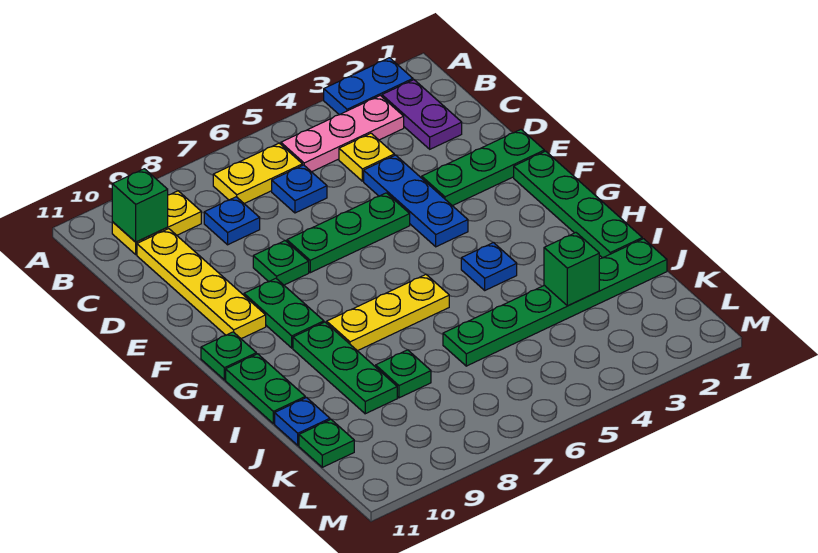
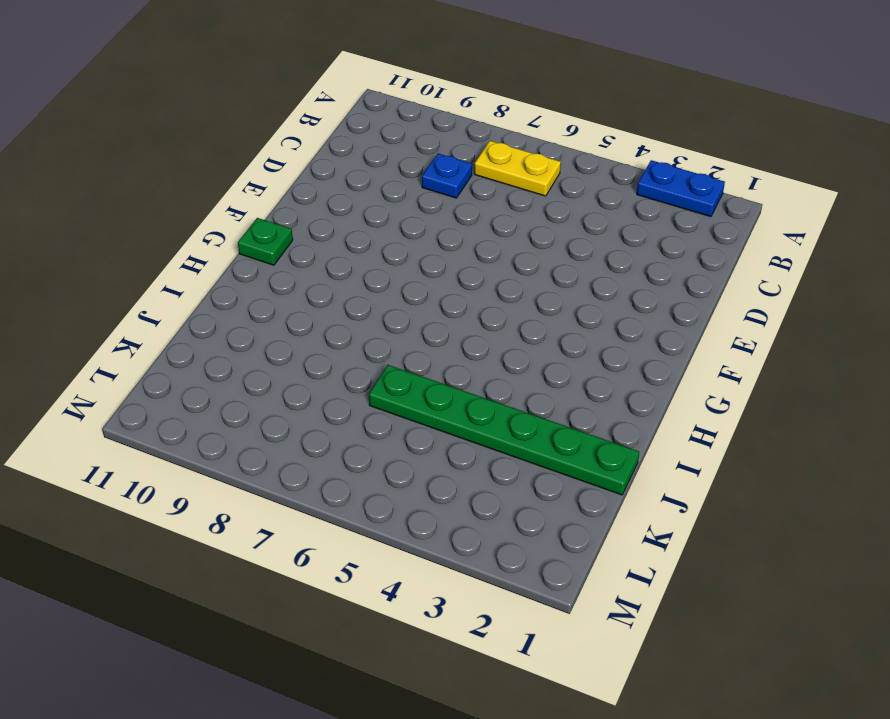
none -> purple plate B2:C2 level 1
none -> pink plate B3:B5 level 1
none -> yellow plate B9:B10 level 1

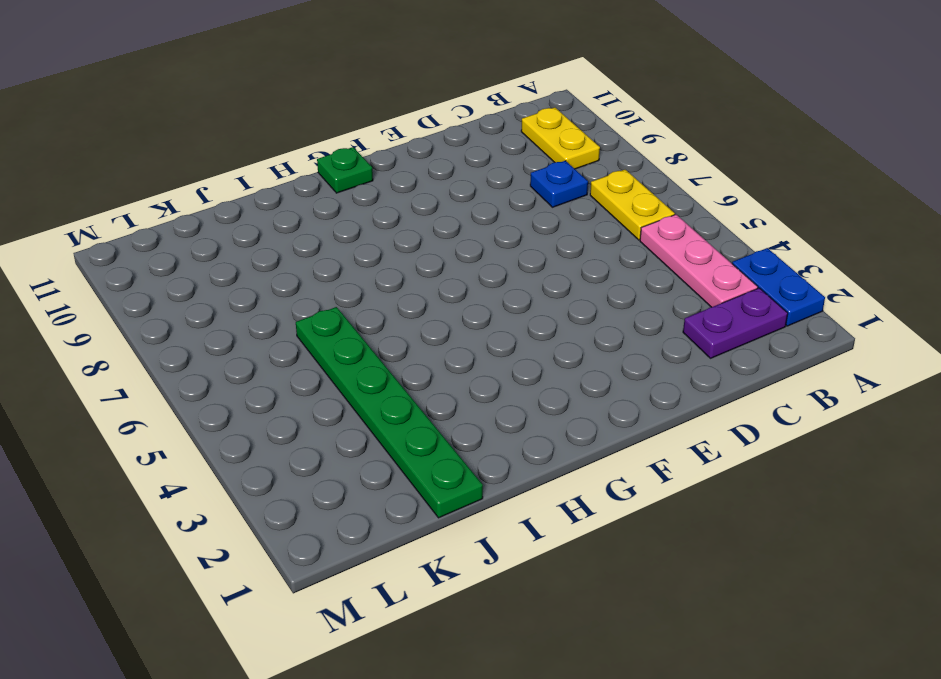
none -> yellow plate C4 level 1
none -> blue plate C6 level 1
none -> yellow plate C10:F10 level 1

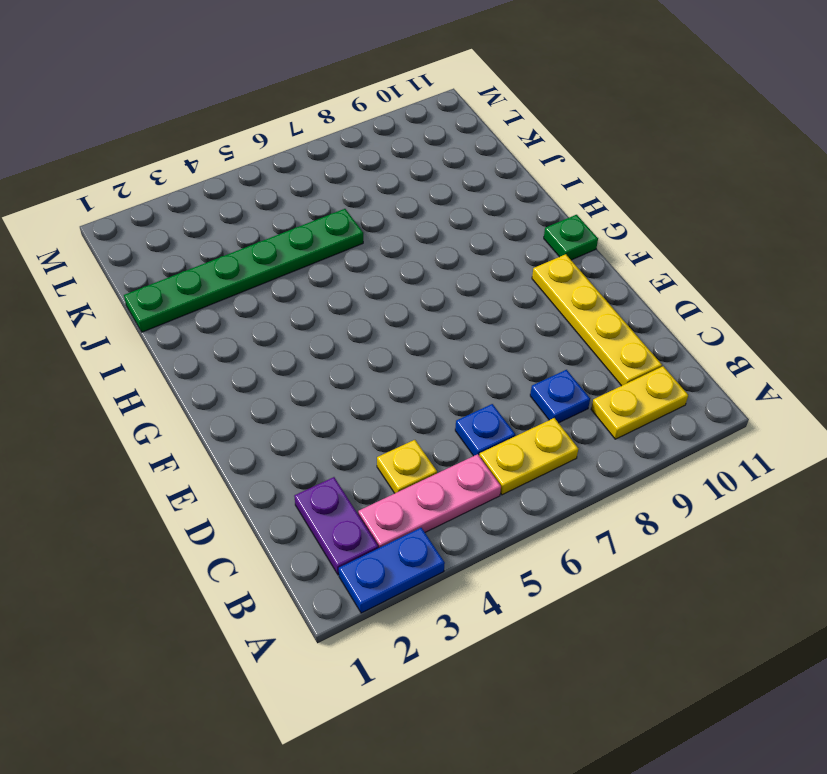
none -> blue plate D4:F4 level 1
none -> green plate E1:E3 level 1
none -> green plate E5:E7 level 1

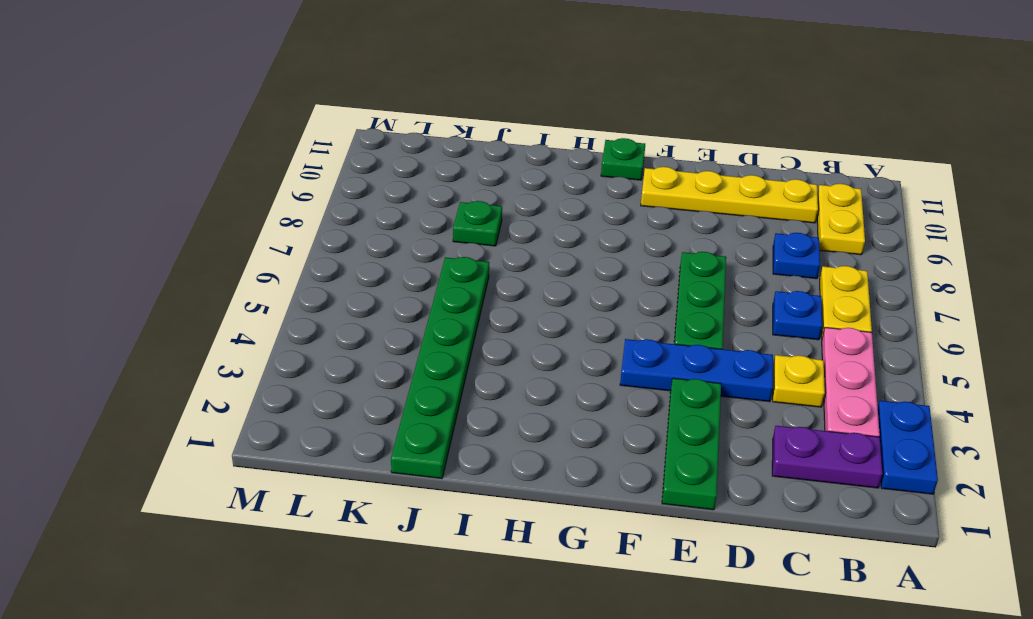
none -> green plate E8 level 1
none -> green plate F1:I1 level 1
none -> green plate F9:G9 level 1

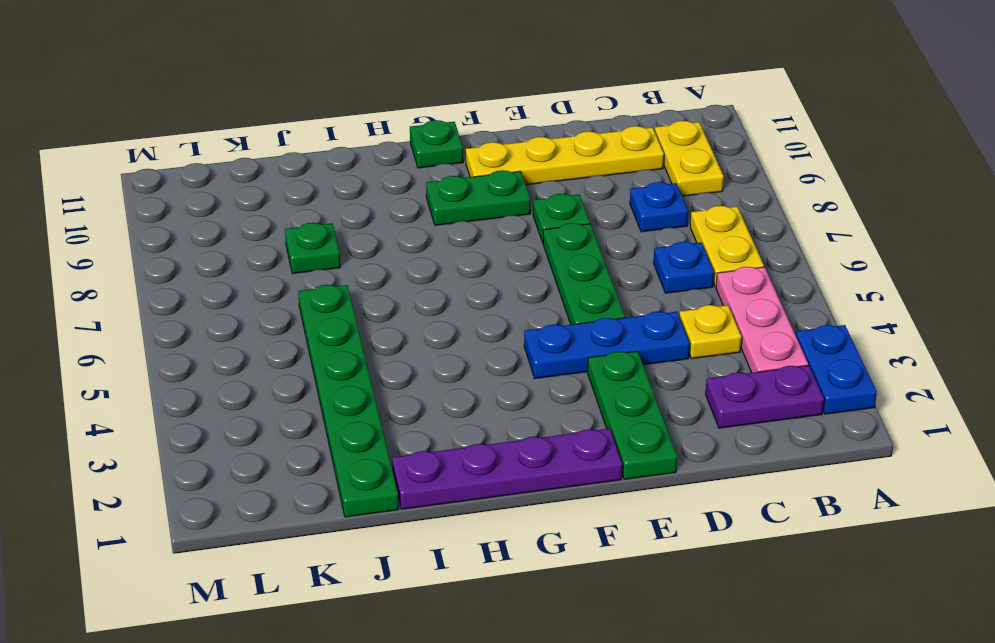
purple plate F1:I1 level 1 -> green plate F1:I1 level 1
none -> blue plate H4 level 1
none -> yellow plate H6:H8 level 1
none -> green plate H9:J9 level 1

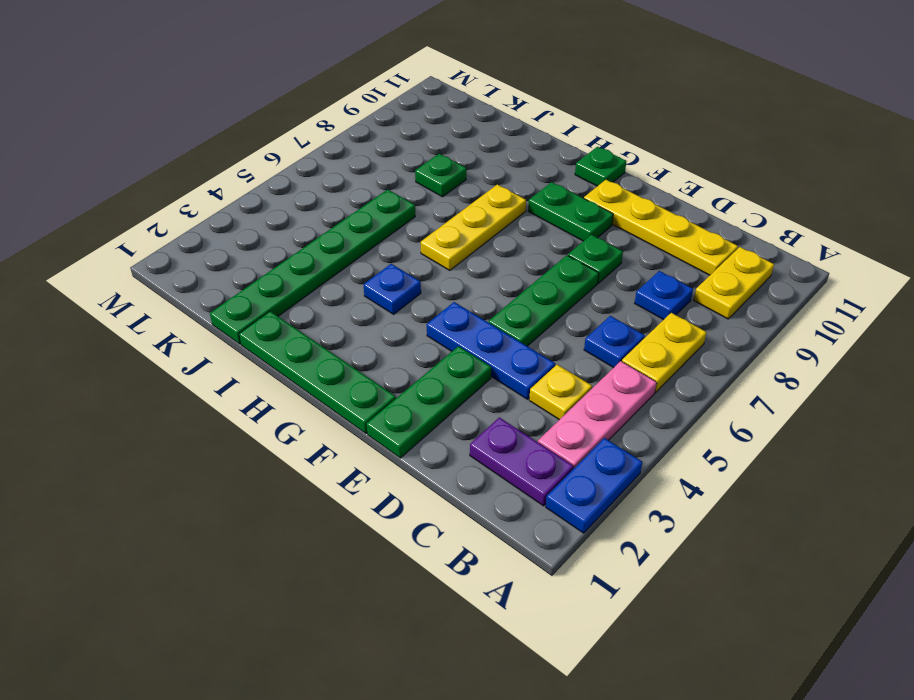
none -> green plate H9:J9 level 1
none -> green plate H11:I11 level 1
none -> blue plate J11 level 1

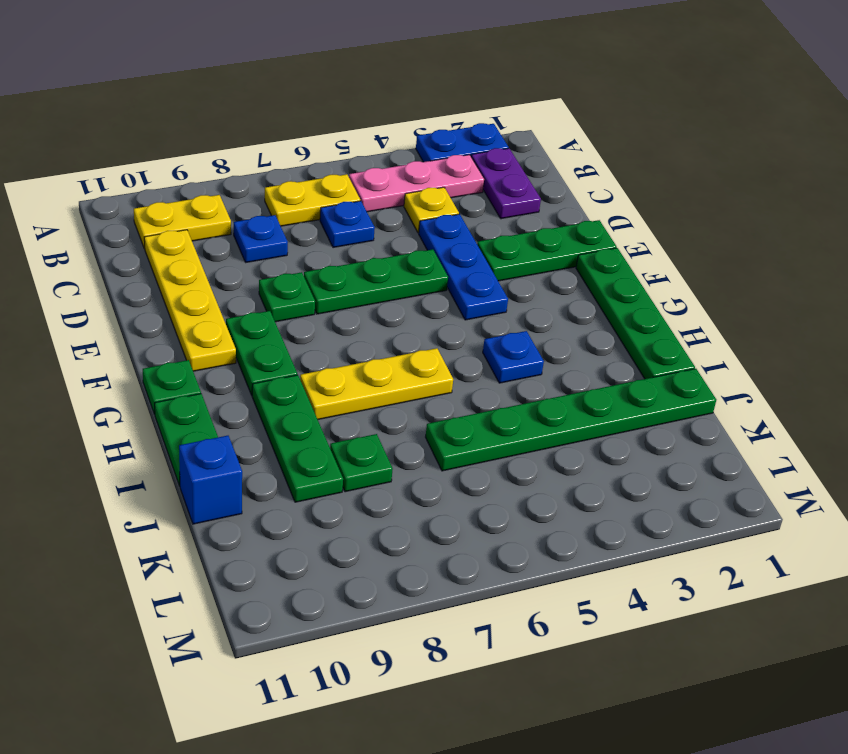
blue brick J11 level 1 -> blue plate J11 level 1
none -> green plate K11 level 1
none -> green brick B10 level 2
none -> green brick J3 level 2

